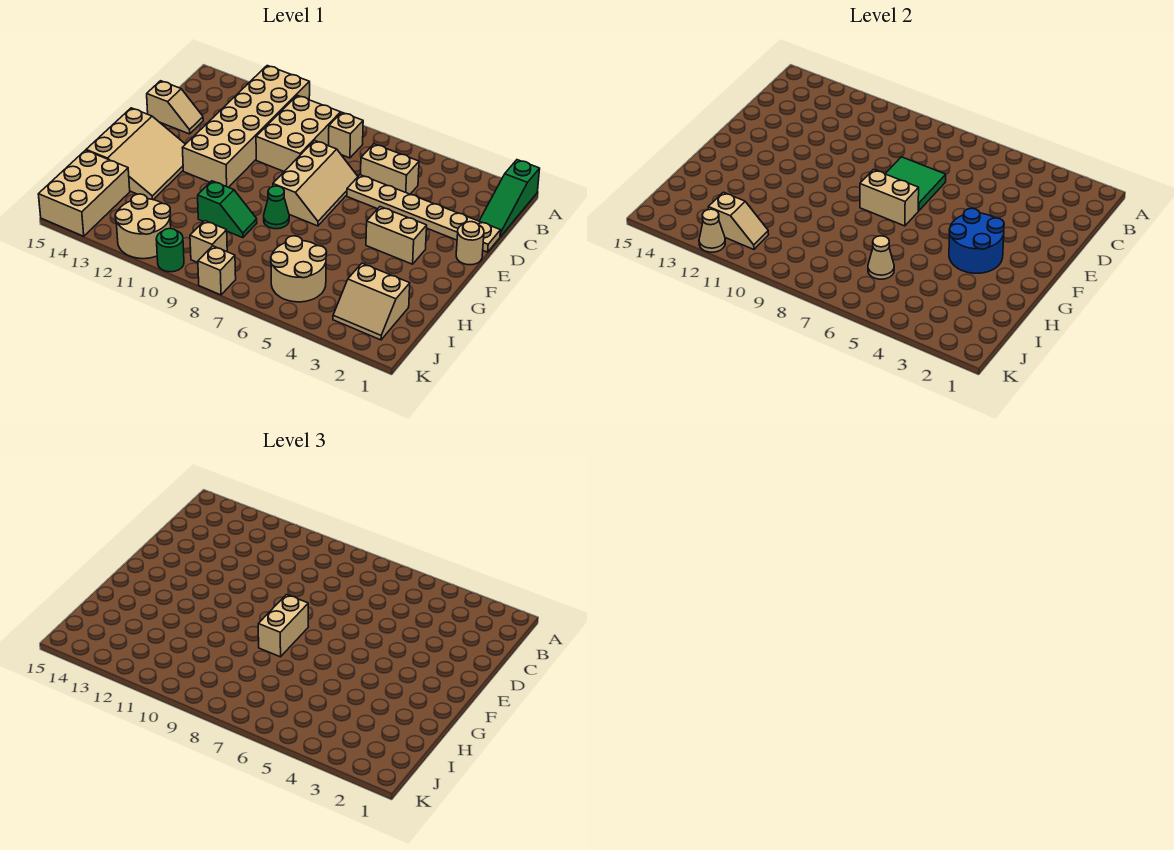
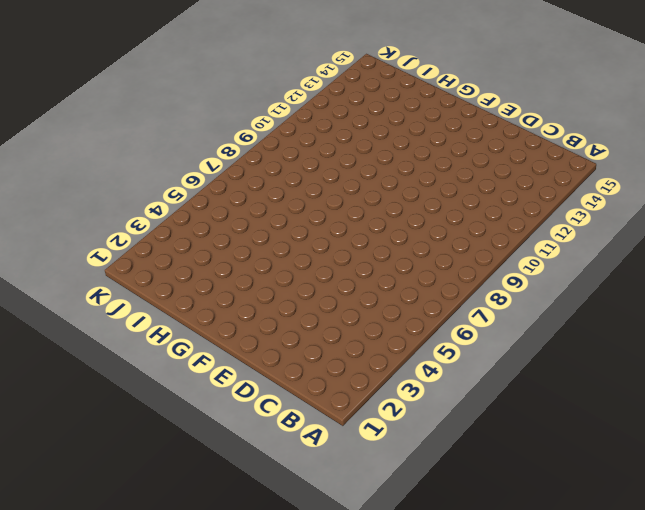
none -> green slope A1:C1 level 1 top A
none -> tan brick A11:F12 level 1
none -> tan brick B8 level 1

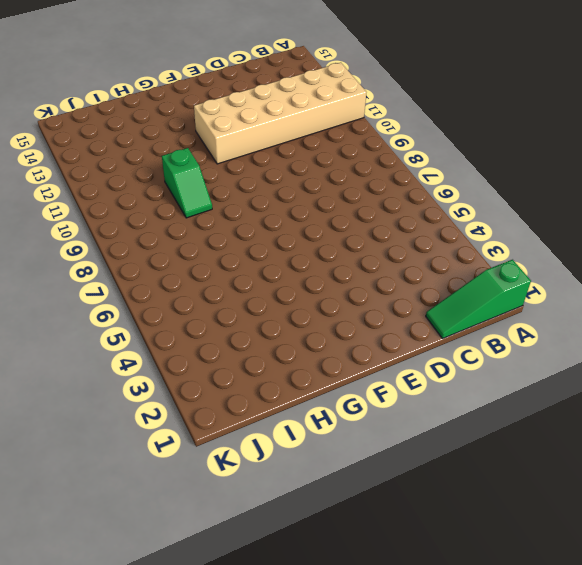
none -> tan brick B8 level 1
none -> tan brick B9:D10 level 1
none -> tan brick C5:C6 level 1

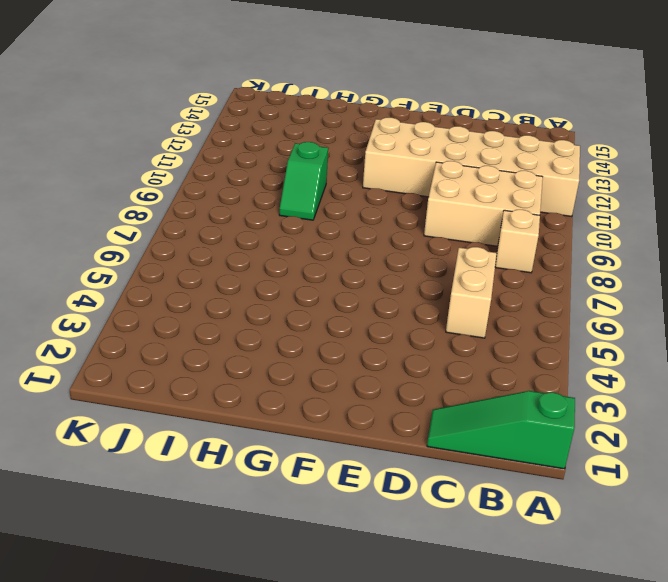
none -> tan plate D1:D6 level 1
none -> tan slope D7:F8 level 1 top 8
none -> tan slope D14:D15 level 1 top 15

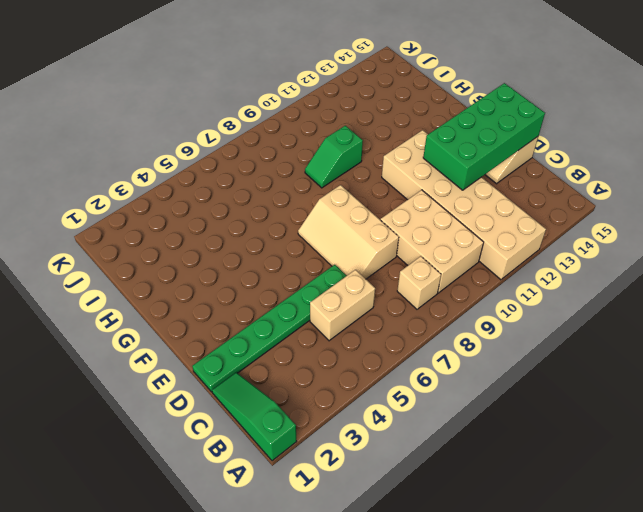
green plate D1:D6 level 1 -> tan plate D1:D6 level 1
green brick D12:E15 level 2 -> none
none -> tan round brick E1 level 1
none -> tan brick F3:F4 level 1
none -> tan slope F13:H15 level 1 top 15

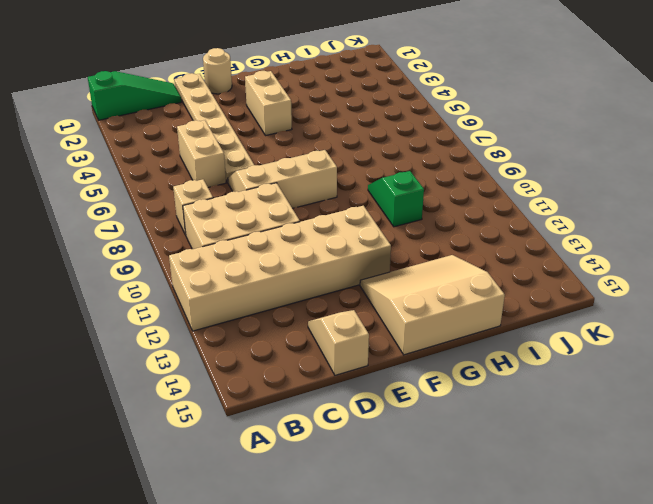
none -> green cone G8 level 1
none -> tan slope I2:J3 level 1 top I
none -> tan round brick I5:J6 level 1

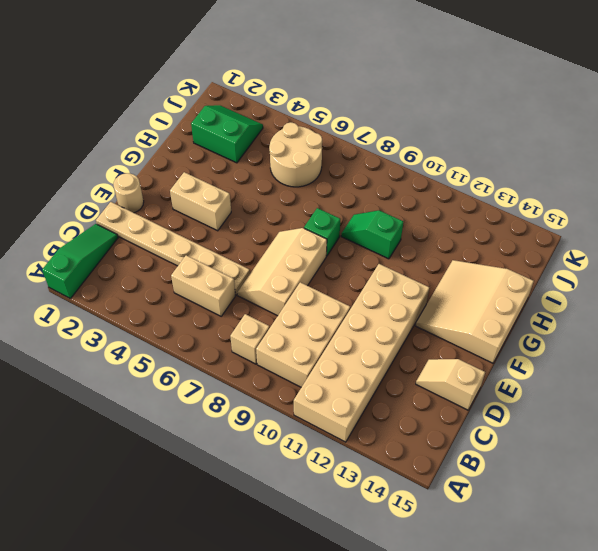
green brick G8 level 1 -> green cone G8 level 1
green slope I2:J3 level 1 top I -> tan slope I2:J3 level 1 top I
none -> tan brick I14:K15 level 1
none -> tan brick J9 level 1
none -> tan round brick J11:K12 level 1

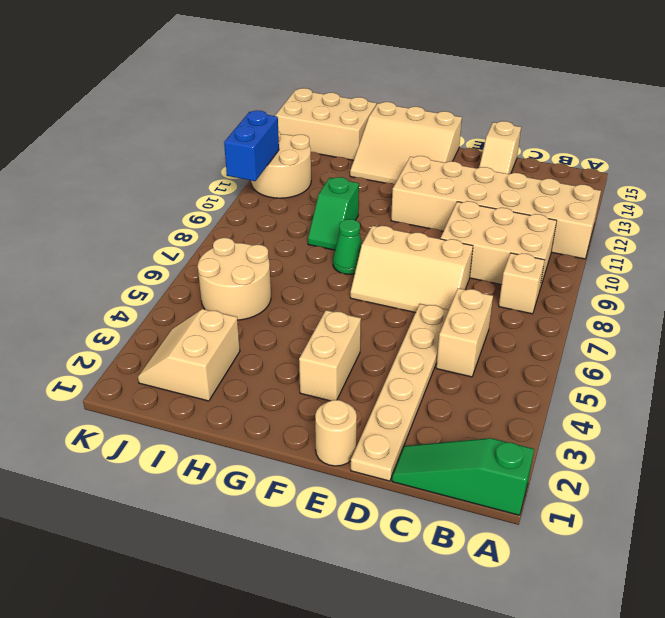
blue brick K10:K11 level 2 -> none
none -> tan brick J9 level 1
none -> tan brick K8 level 1
none -> green round brick K10 level 1

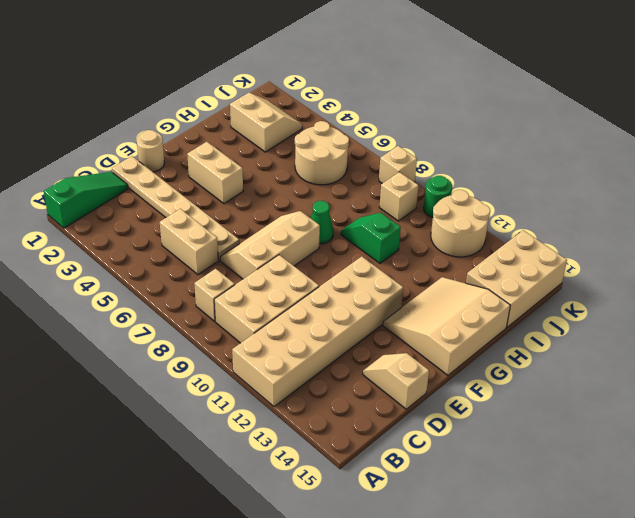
none -> green tile D7:E8 level 2
none -> blue round brick F3:G4 level 2
none -> tan brick F7:F8 level 2

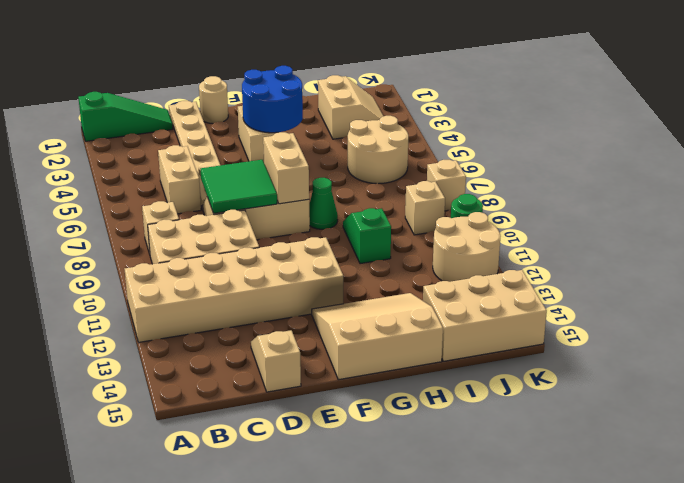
none -> tan cone I6 level 2
none -> tan slope J11:J12 level 2 top 12
none -> tan cone K12 level 2

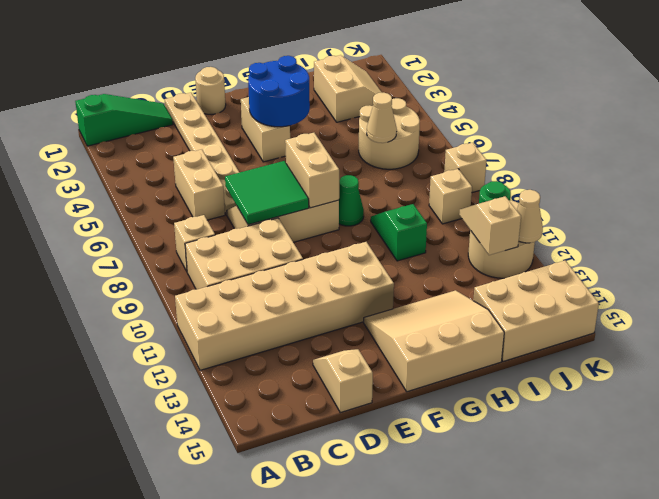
none -> tan brick F8:G8 level 3

